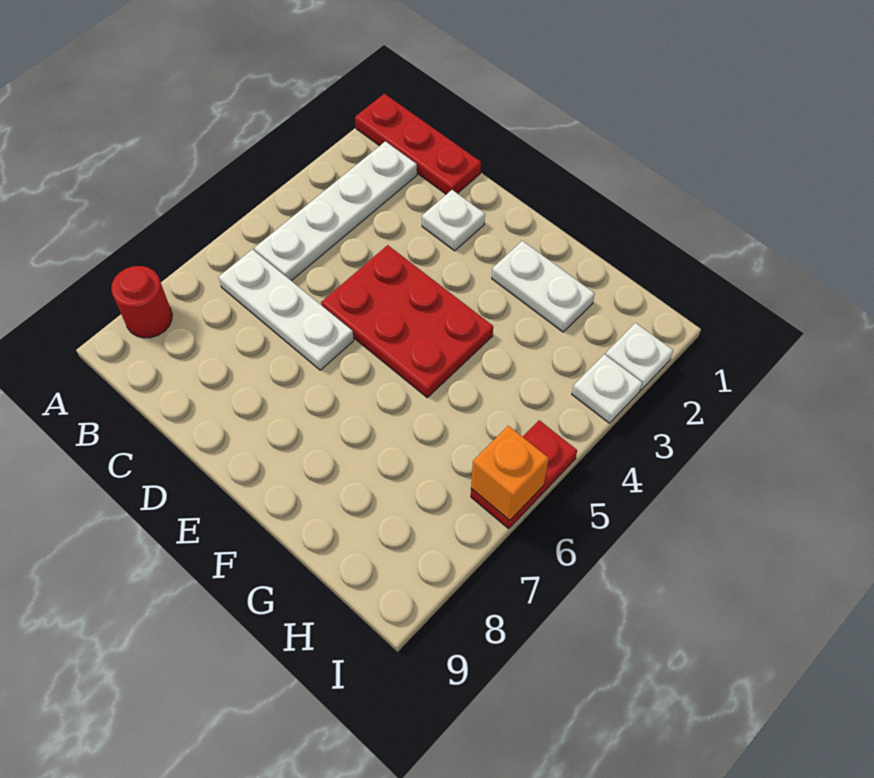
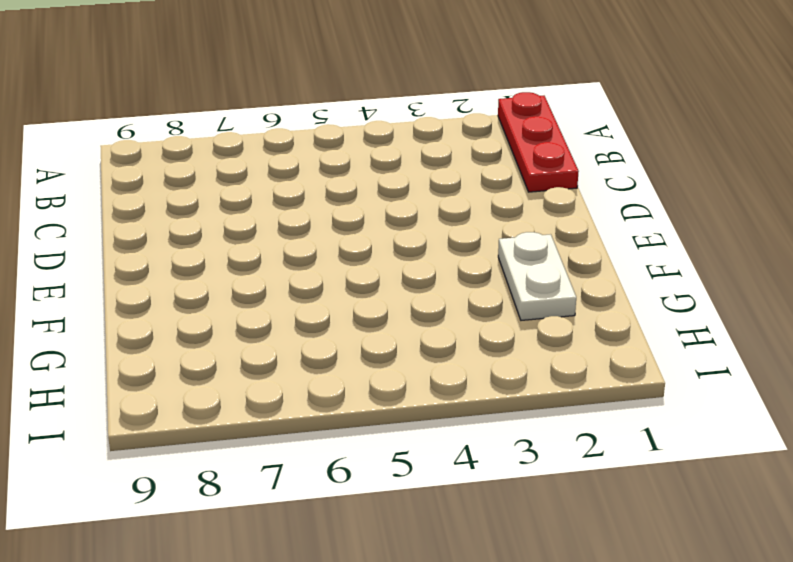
none -> red round brick A8 level 1
none -> white plate B2:B5 level 1

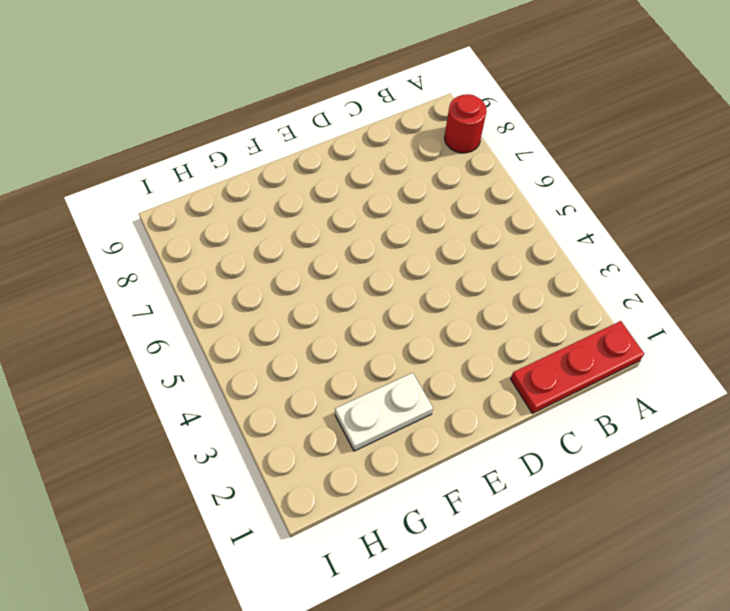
none -> white plate B2:B5 level 1
none -> white plate B6:D6 level 1

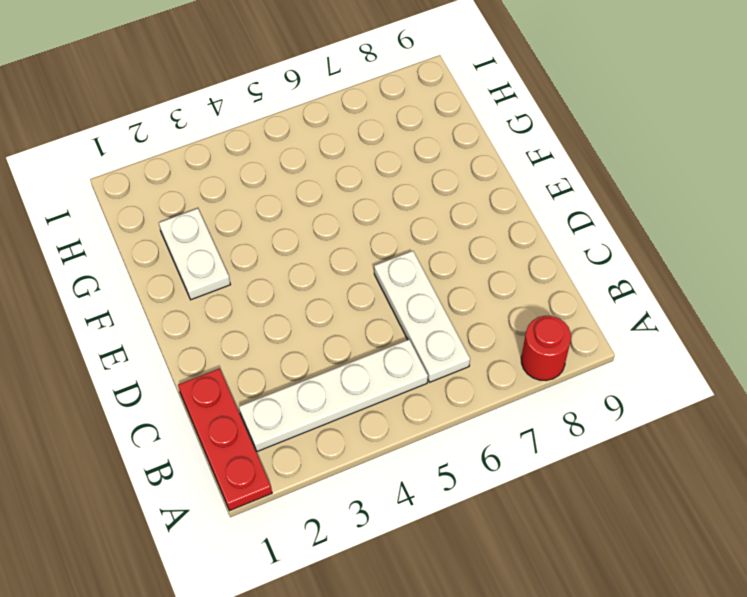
none -> white plate D2 level 1
none -> red plate D4:F5 level 1

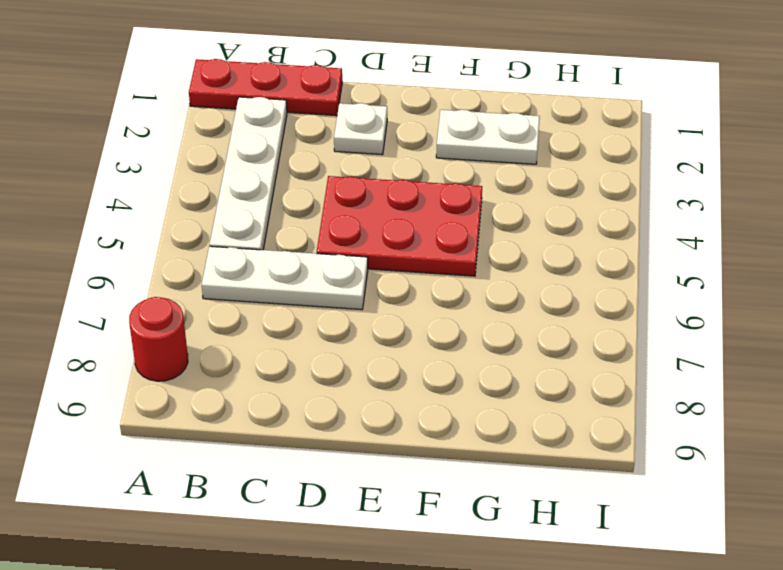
none -> white plate I2 level 1
none -> white plate I3 level 1

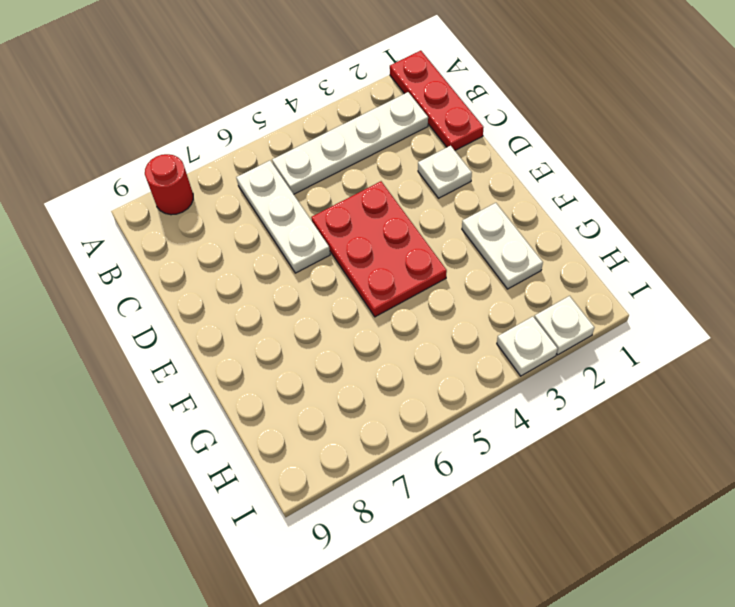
none -> red plate I5:I6 level 1
none -> orange brick I6 level 2

